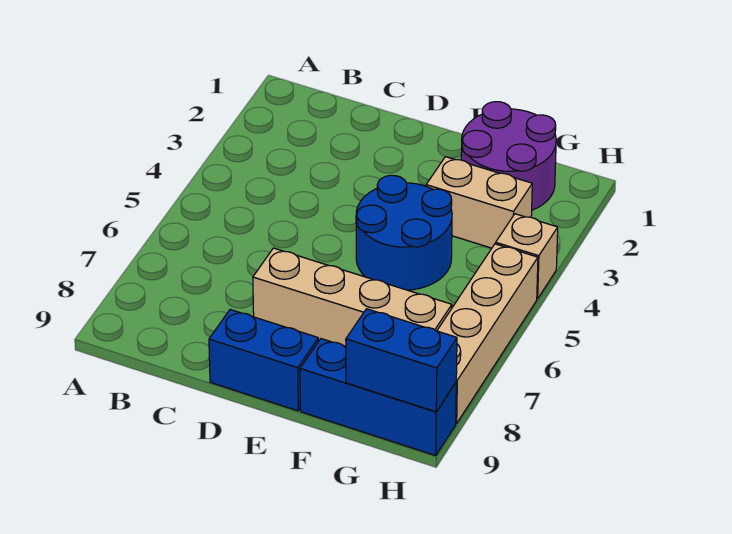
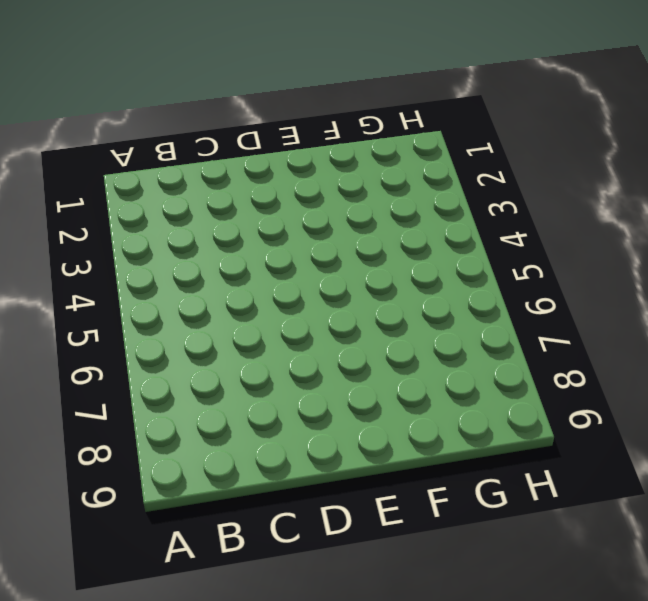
none -> tan brick D7:G7 level 1
none -> blue brick D9:E9 level 1

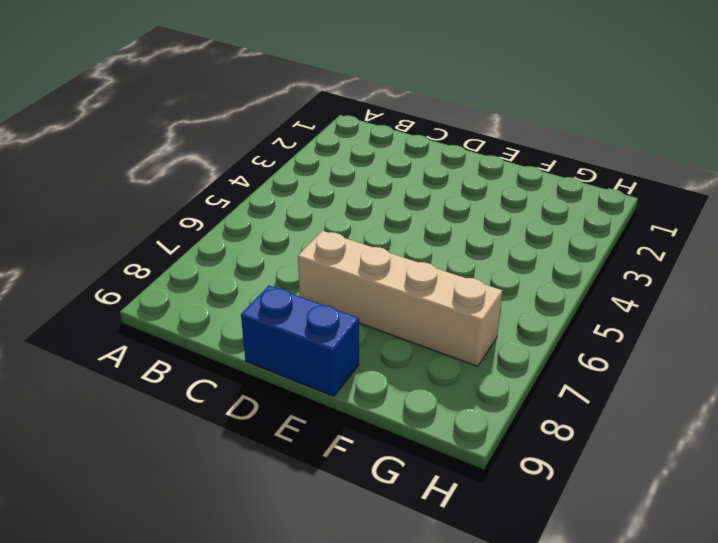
none -> blue round brick E4:F5 level 1
none -> purple round brick F1:G2 level 1

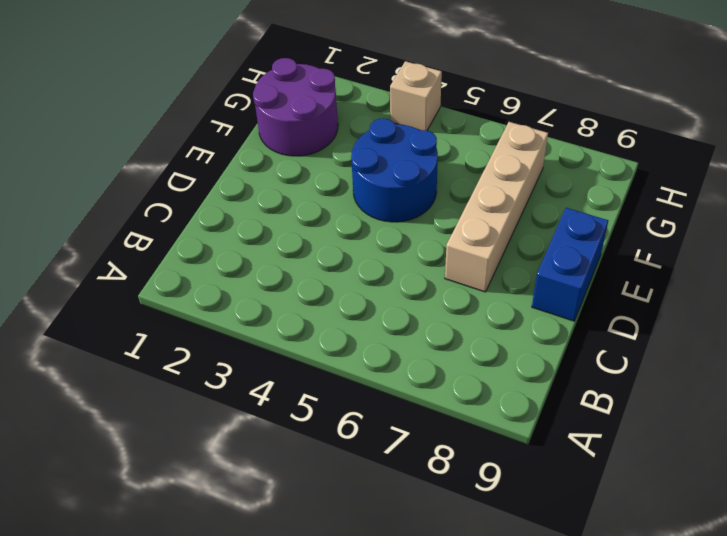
none -> tan brick F3:G3 level 1
none -> blue brick F9:H9 level 1

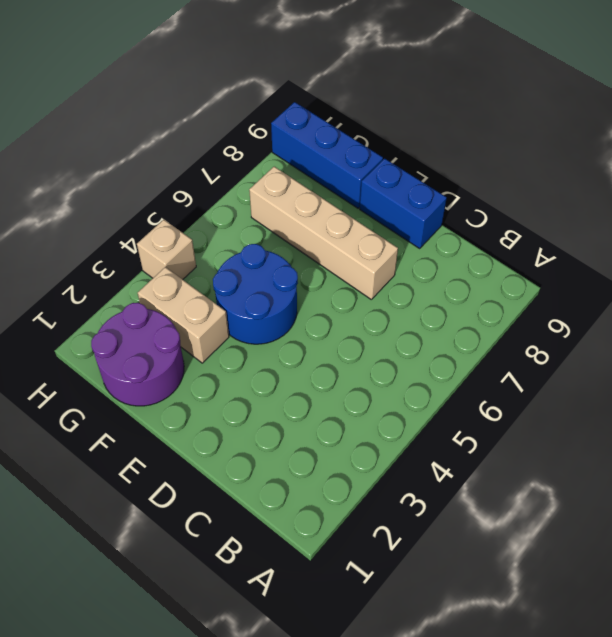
none -> tan brick H5:H8 level 1
none -> blue brick G9:H9 level 2

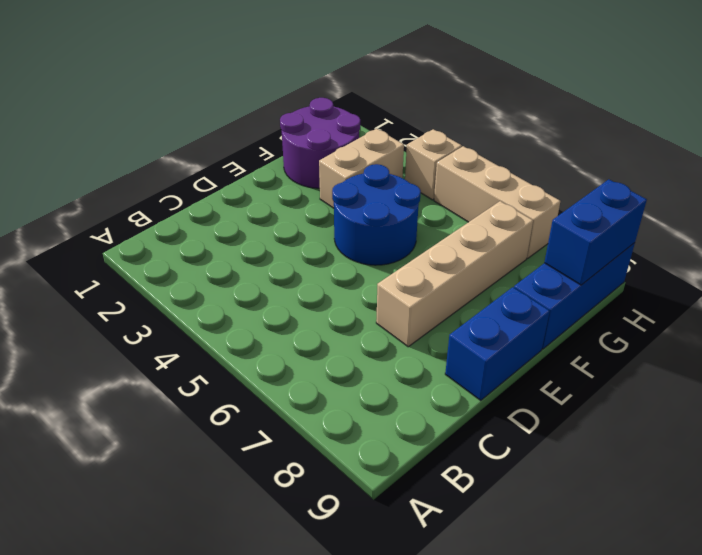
tan brick H5:H7 level 1 -> tan brick H5:H8 level 1

